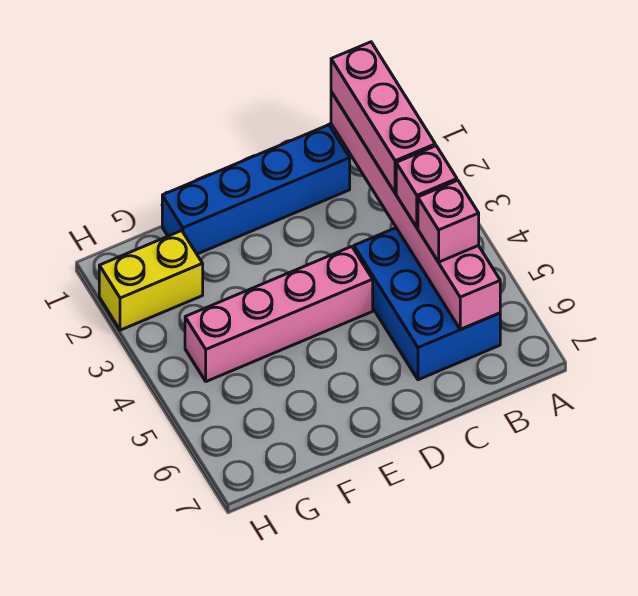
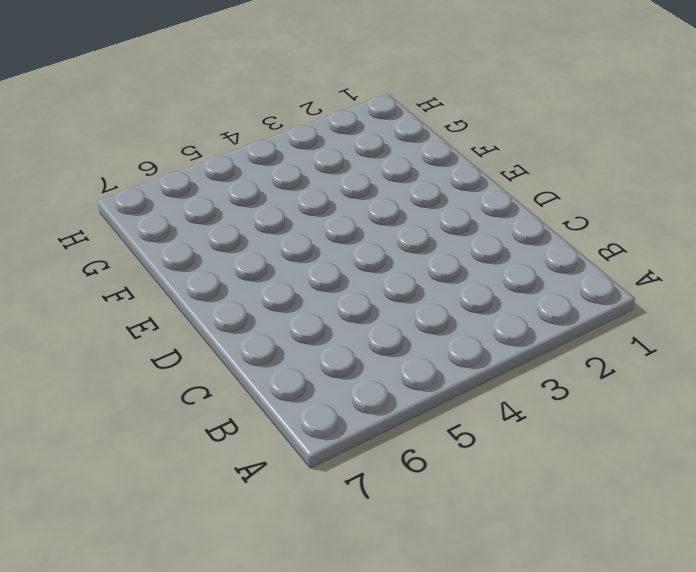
none -> blue brick B4:C6 level 1
none -> blue brick C1:F1 level 1

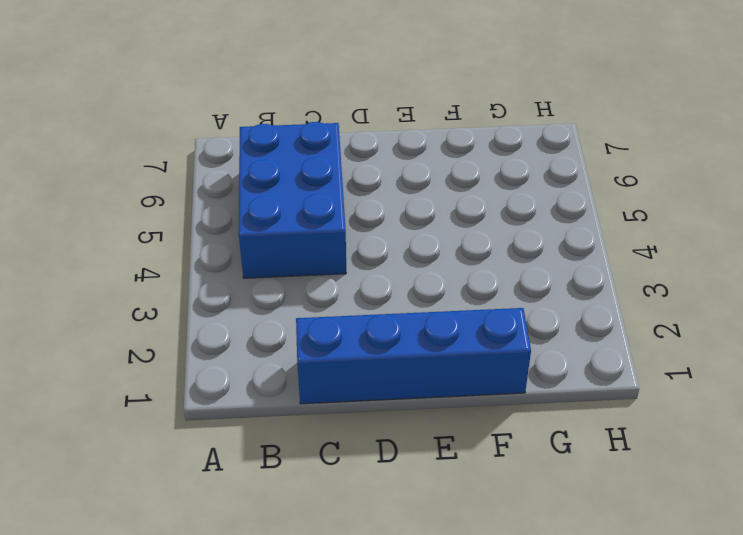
none -> pink brick D4:G4 level 1
none -> yellow brick G2:H2 level 1

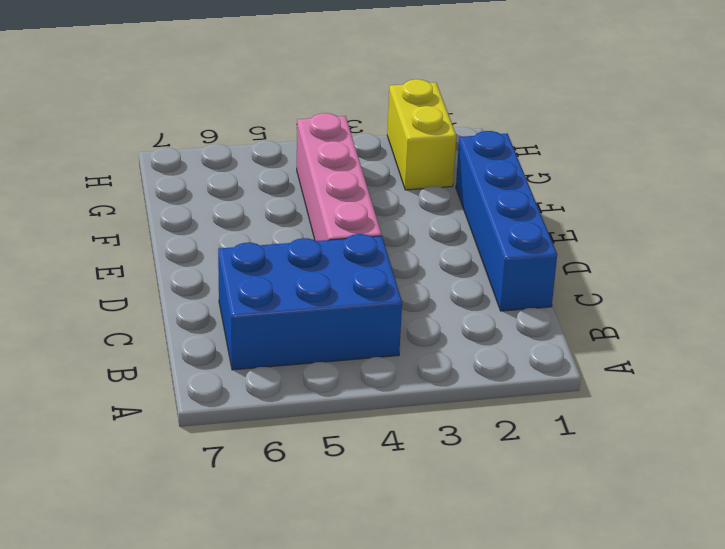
none -> pink brick B1:B6 level 2
none -> pink brick B1:B3 level 3

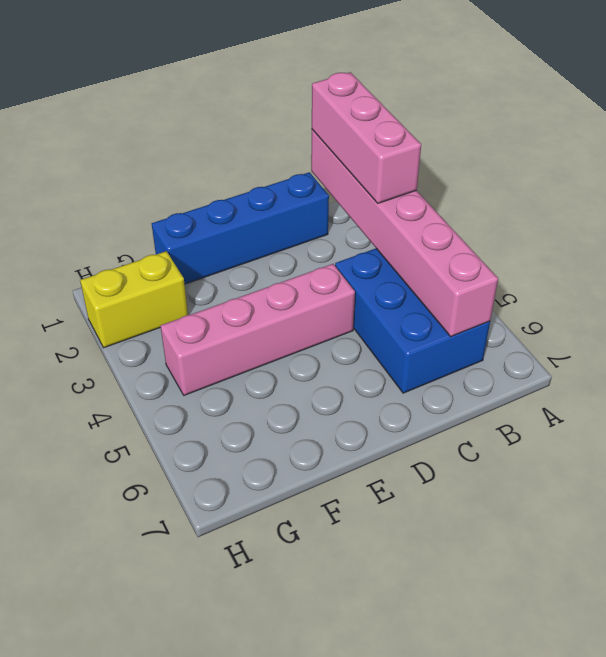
none -> pink brick B4 level 3
none -> pink brick B5 level 3

